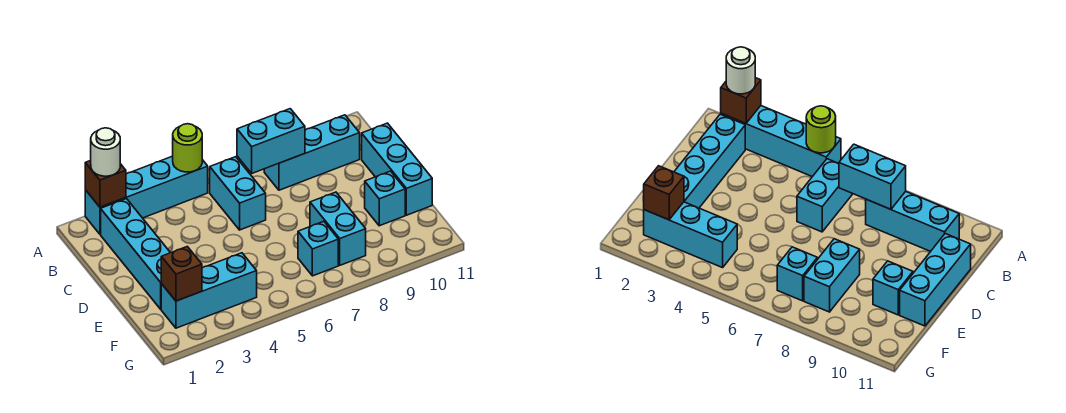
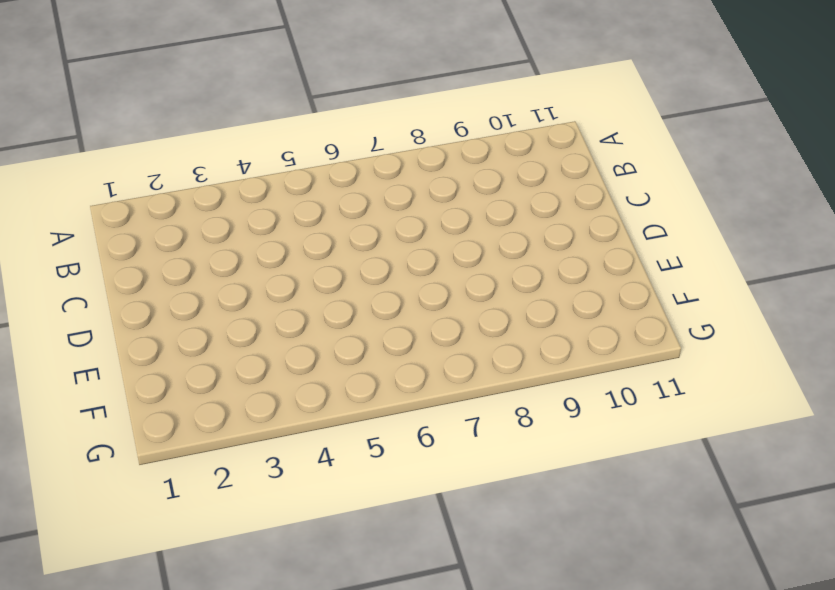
none -> cyan brick A2:A5 level 1
none -> cyan brick B2:E2 level 1
none -> cyan brick B6:C6 level 1

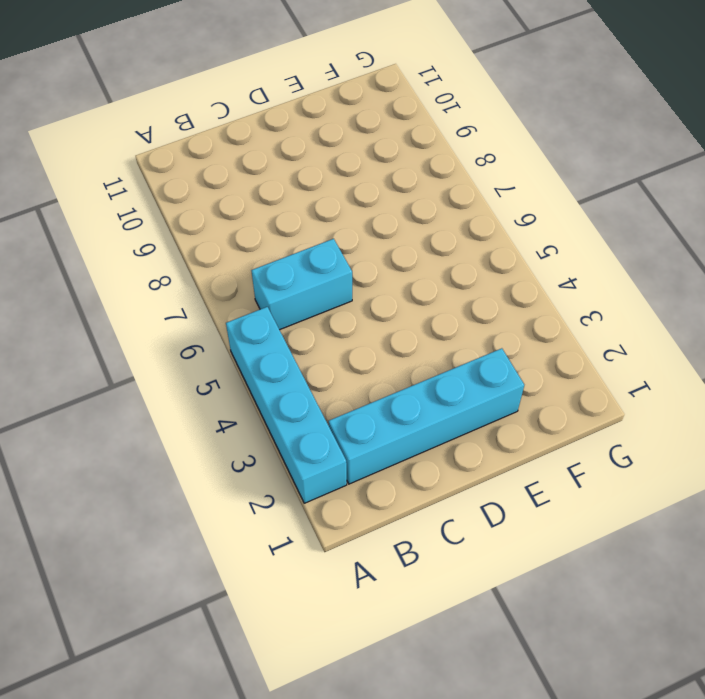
none -> cyan brick B8:B10 level 1
none -> cyan brick C11:E11 level 1
none -> cyan brick E8:F8 level 1

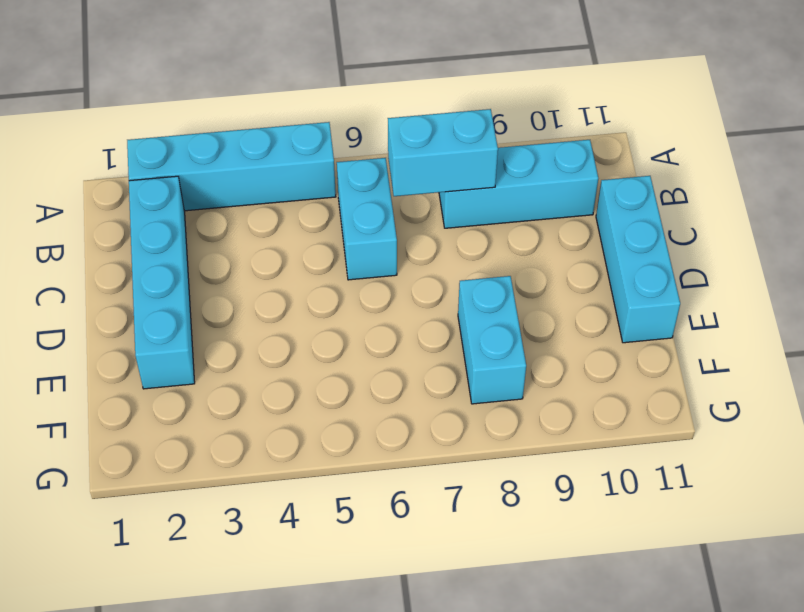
none -> cyan brick E10 level 1
none -> cyan brick F2:F4 level 1
none -> cyan brick F7 level 1

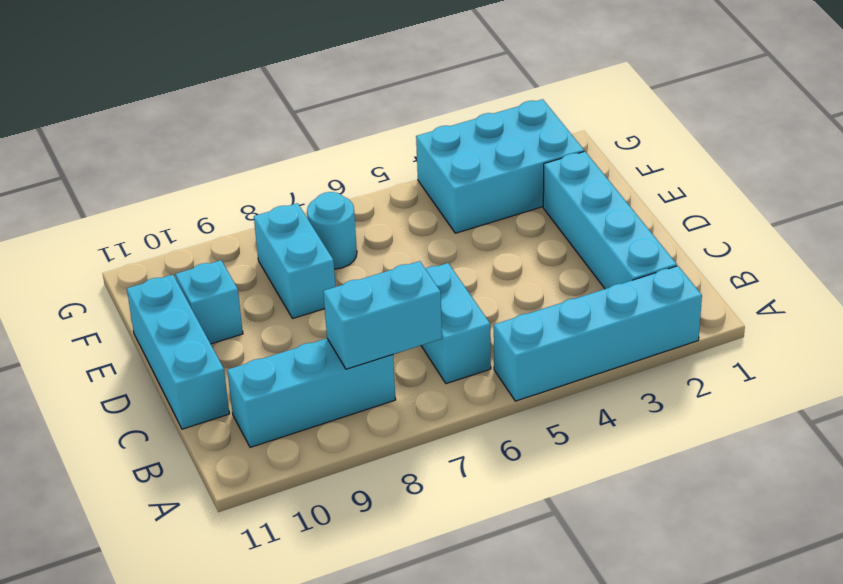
cyan brick F2:G4 level 1 -> cyan brick F2:F4 level 1
cyan round brick F7 level 1 -> cyan brick F7 level 1
none -> brown brick A2 level 2
none -> lime round brick A5 level 2
none -> brown brick F2 level 2

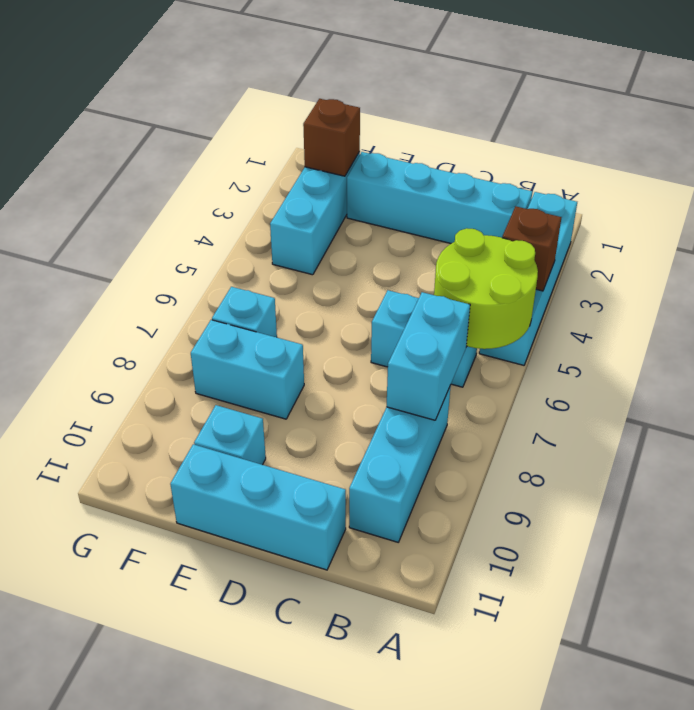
brown brick A4 level 2 -> brown brick A2 level 2
lime round brick A5:B6 level 2 -> lime round brick A5 level 2
none -> white round brick A2 level 3

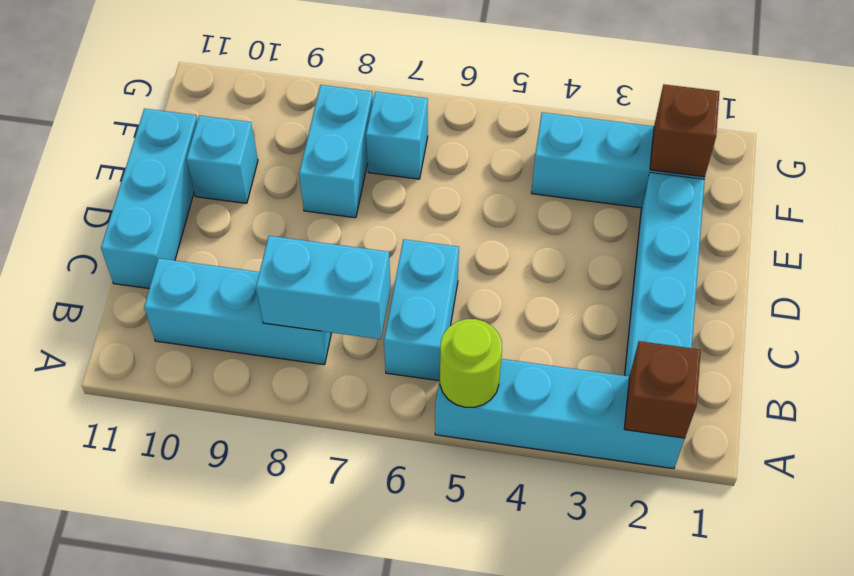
none -> white round brick A2 level 3

